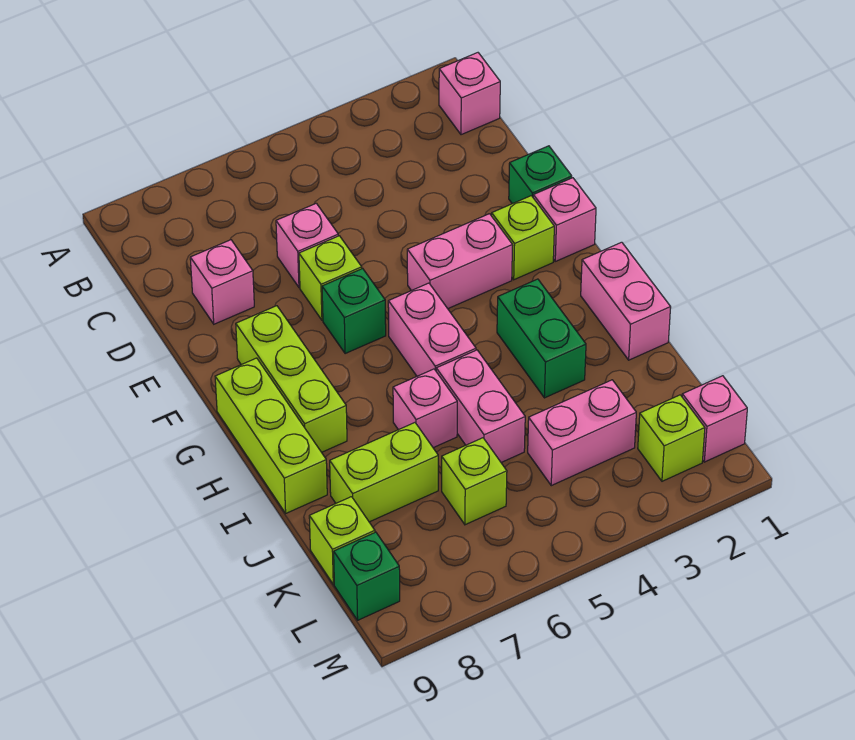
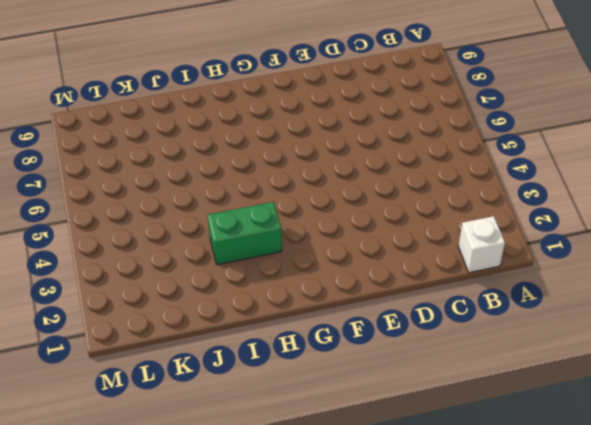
white brick B1 level 1 -> pink brick B1 level 1
none -> pink brick D6 level 1
none -> pink brick D8 level 1
none -> green brick E1 level 1

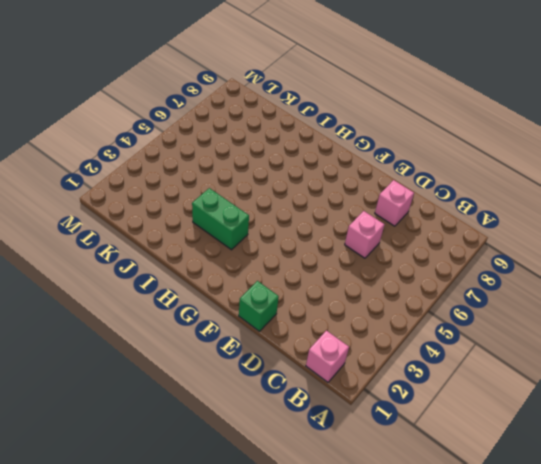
none -> lime brick E6 level 1
none -> pink brick F1 level 1
none -> lime brick F2 level 1

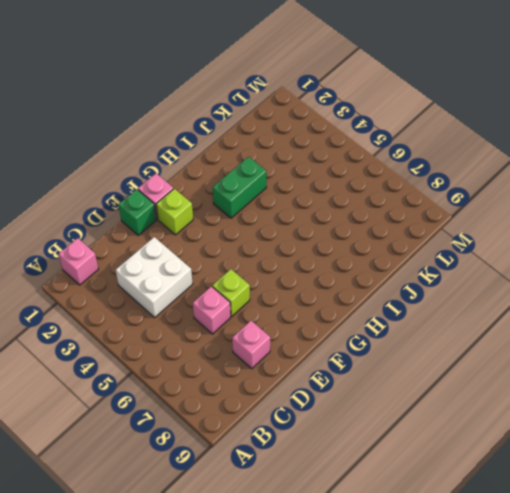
white brick C3:D4 level 1 -> none
none -> pink brick F3:F4 level 1
none -> green brick F6 level 1
none -> lime brick F8:H8 level 1

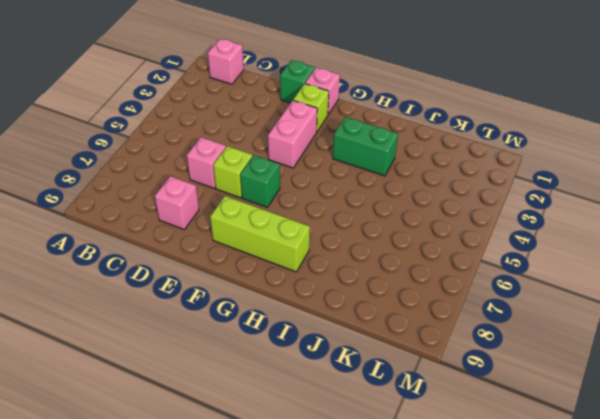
none -> pink brick G5:H5 level 1
none -> lime brick G9:I9 level 1
none -> pink brick H1:I1 level 1

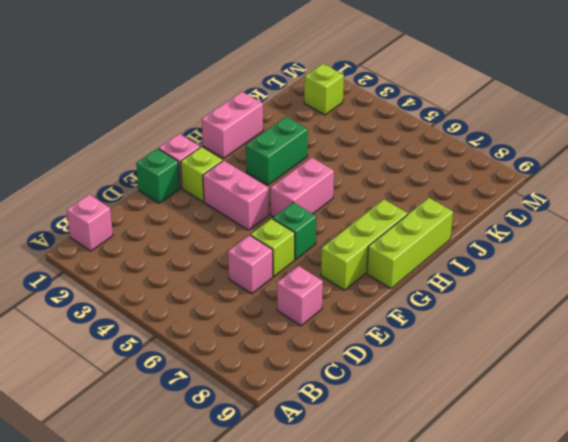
none -> pink brick I5:J5 level 1
none -> pink brick I6 level 1
none -> lime brick J7:J8 level 1

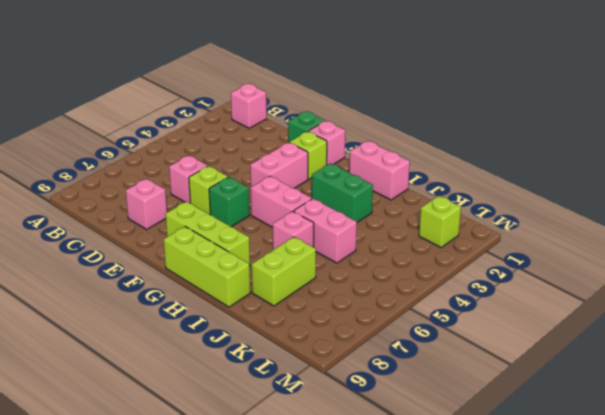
none -> pink brick K3:K4 level 1
none -> lime brick K6 level 1
none -> lime brick K9 level 1

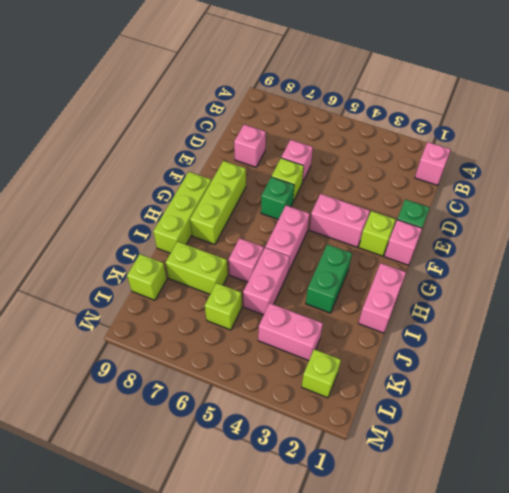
none -> pink brick L1 level 1
none -> green brick L9 level 1

